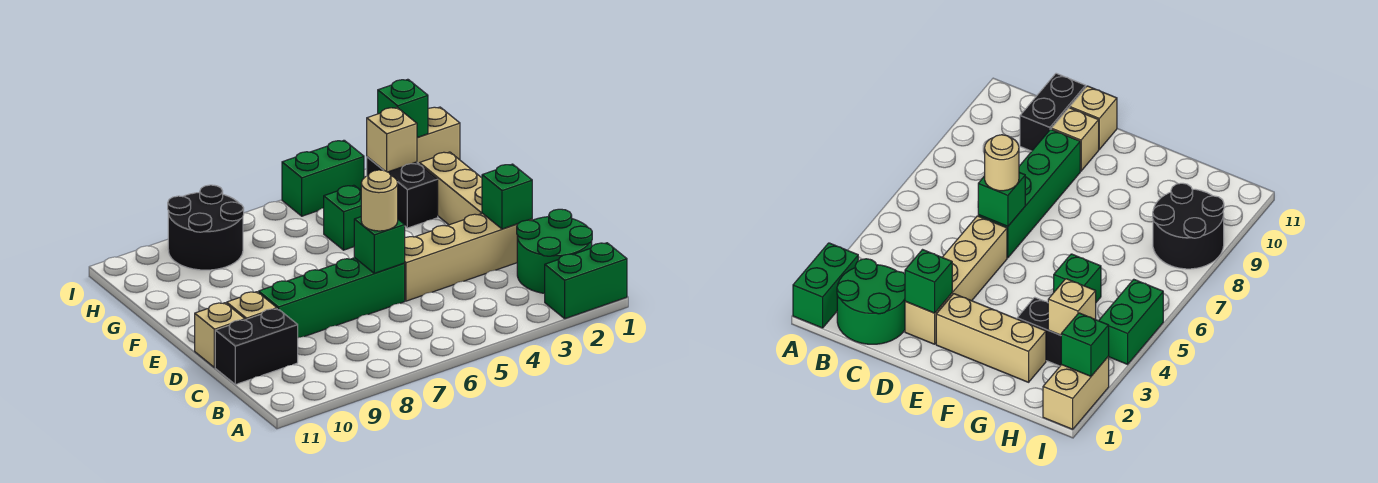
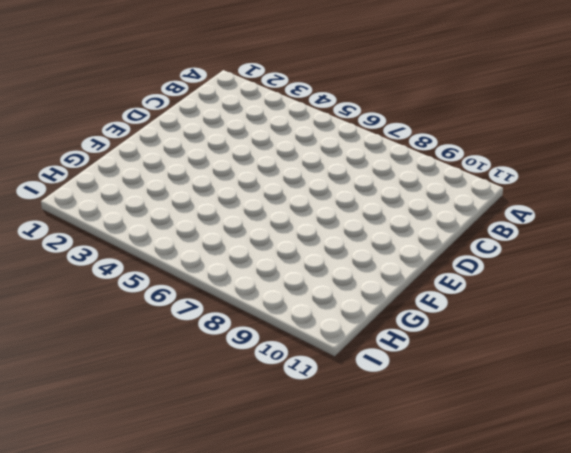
none -> green brick A1:A2 level 1
none -> green round brick B1:C2 level 1
none -> black brick C10:C11 level 1

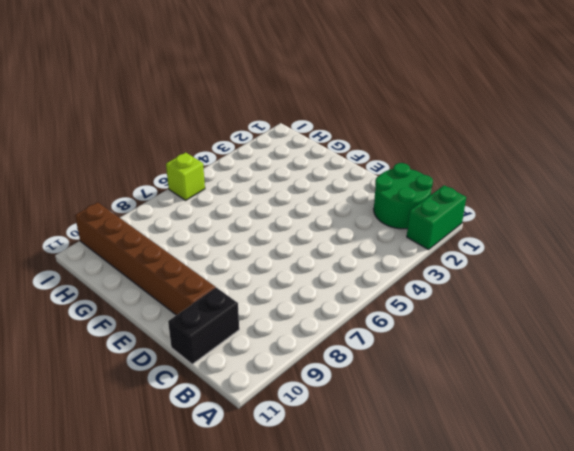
brown brick D10:I10 level 1 -> tan brick D10 level 1
lime brick I6 level 1 -> none
none -> tan brick D2:D5 level 1
none -> green brick D6:D9 level 1
none -> tan brick D11 level 1

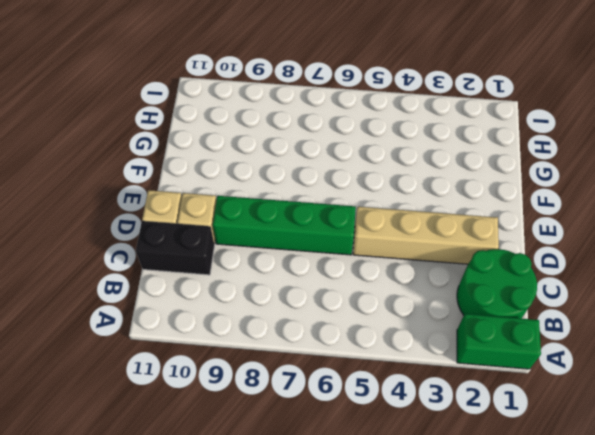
none -> tan brick E2:G2 level 1
none -> black brick G3:H3 level 1
none -> green brick G5 level 1

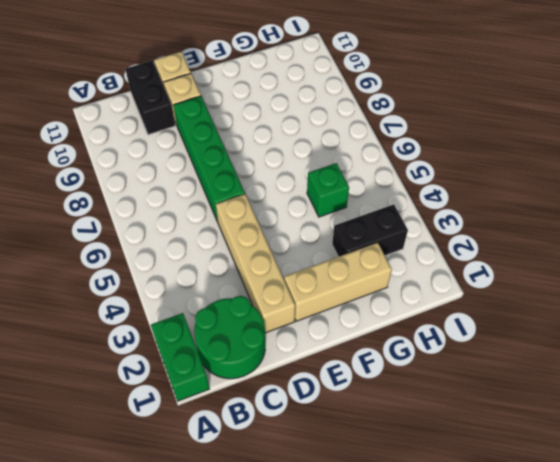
none -> black round brick H8:I9 level 1
none -> tan brick I1:I2 level 1
none -> green brick I4:I5 level 1

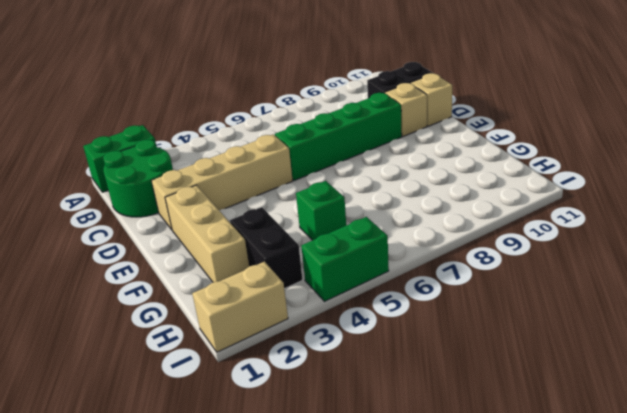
none -> black round brick H8:I9 level 1
none -> green brick D2 level 2
none -> green brick D6 level 2

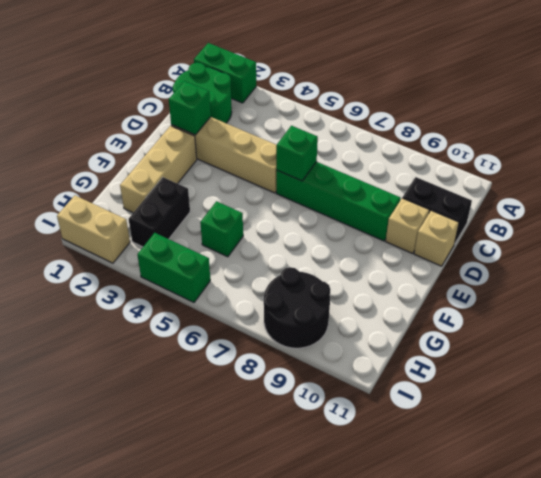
none -> tan brick H3 level 2
none -> green brick I2 level 2
none -> tan round brick D6 level 3

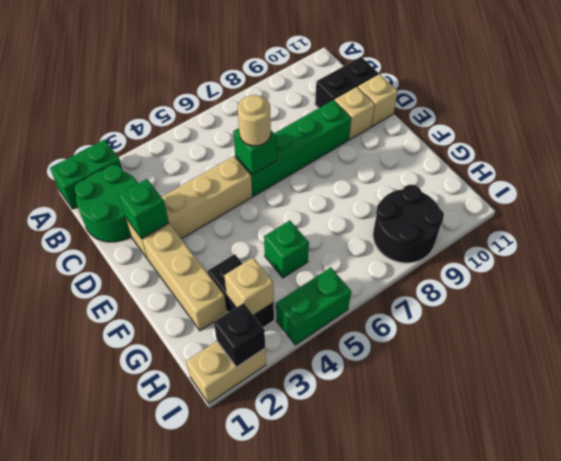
black brick I2 level 2 -> green brick I2 level 2

